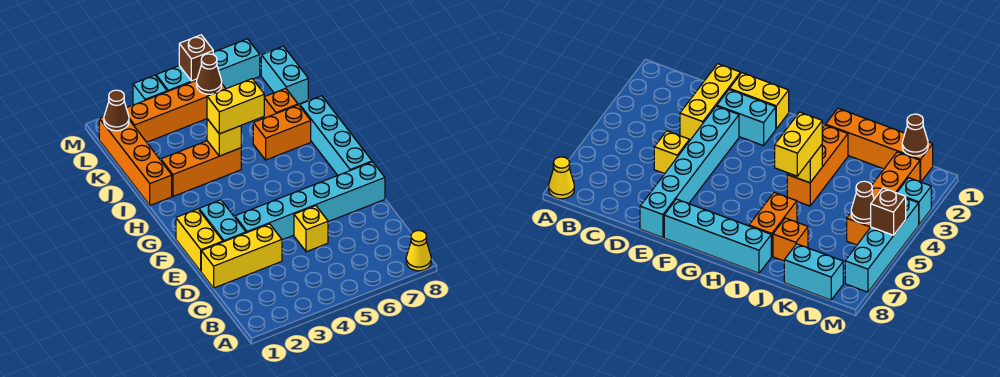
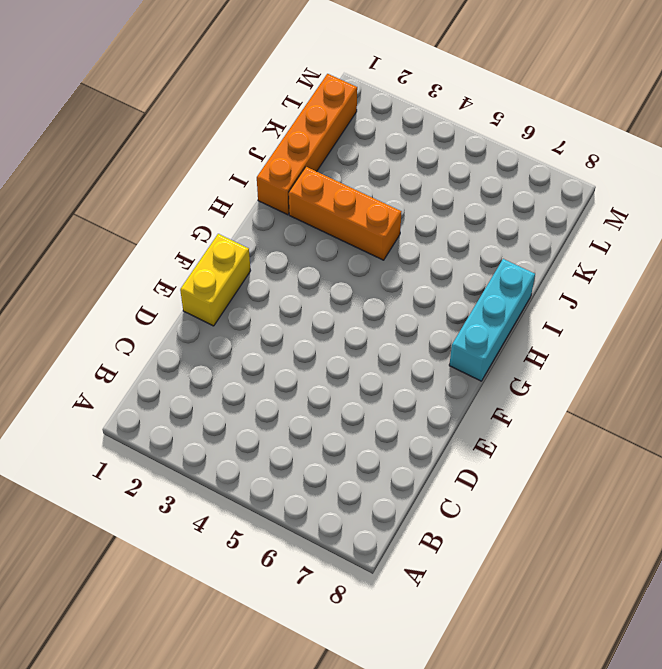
cyan brick G8:I8 level 1 -> cyan brick F8:I8 level 1
none -> yellow cone A8 level 1
none -> yellow brick D1:D3 level 1
none -> yellow brick D5 level 1

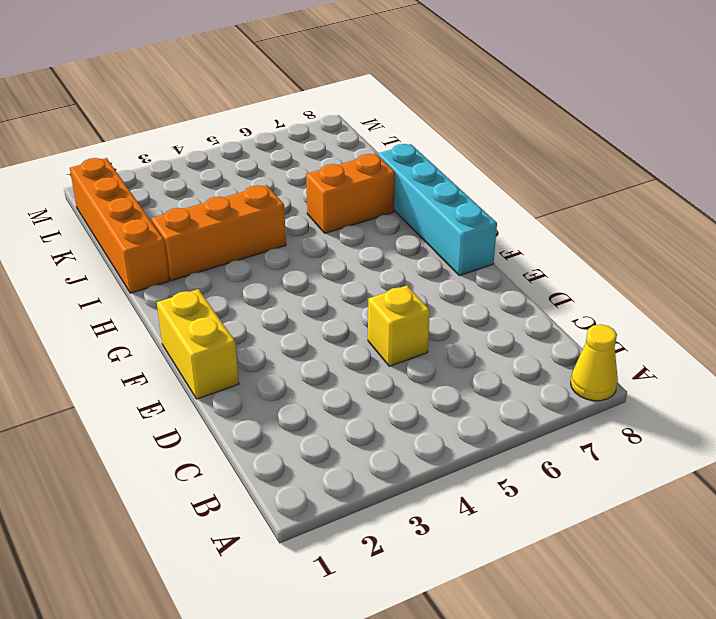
none -> yellow brick D1:D3 level 1
none -> cyan brick E2:F2 level 1
none -> cyan brick E3:E8 level 1

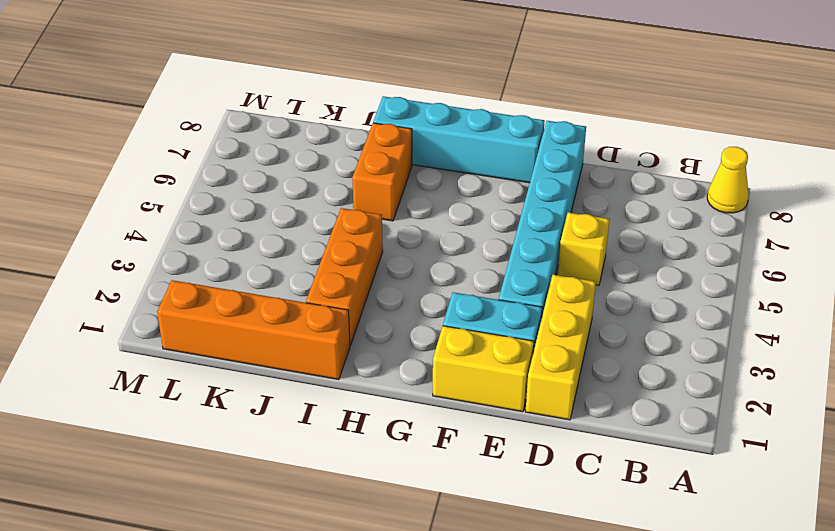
none -> orange brick J7 level 1
none -> cyan brick K8:L8 level 1
none -> orange brick L2:L5 level 1

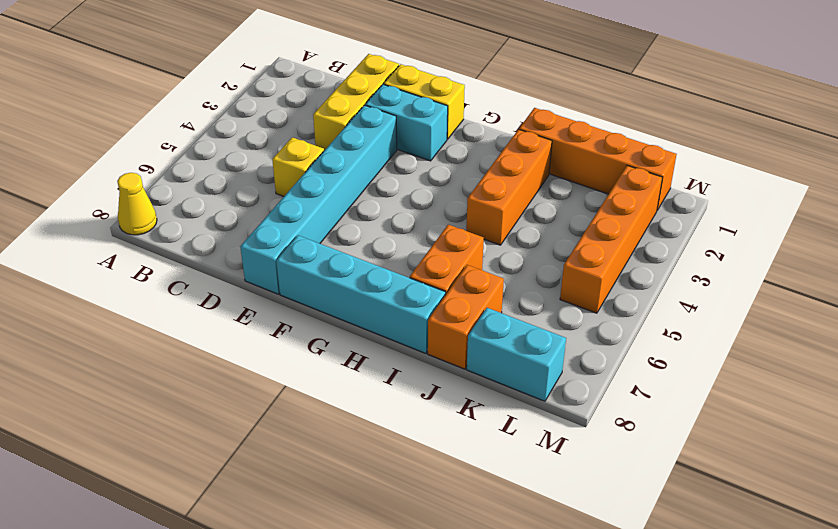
orange brick J7:J8 level 1 -> orange brick J7 level 1
none -> cyan brick M3 level 1
none -> cyan brick M4:M7 level 1
none -> yellow brick I4 level 2

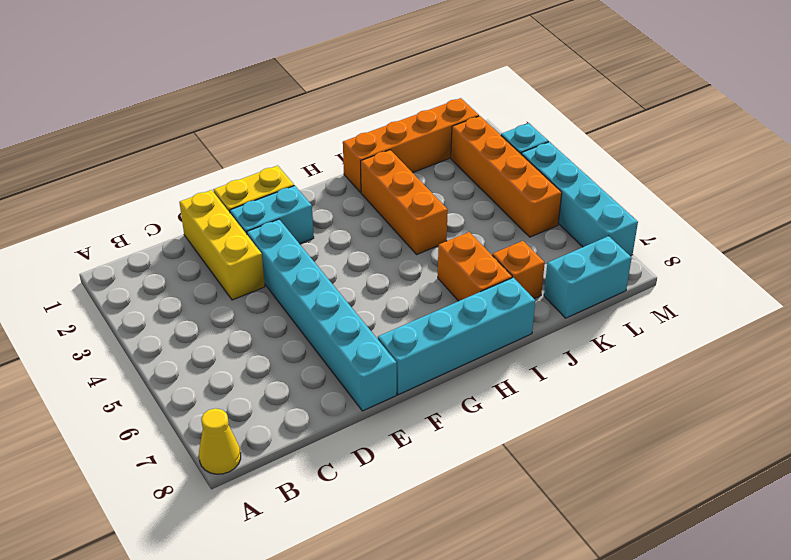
none -> yellow brick D5 level 1
none -> yellow brick I4 level 2
none -> brown cone L1 level 2

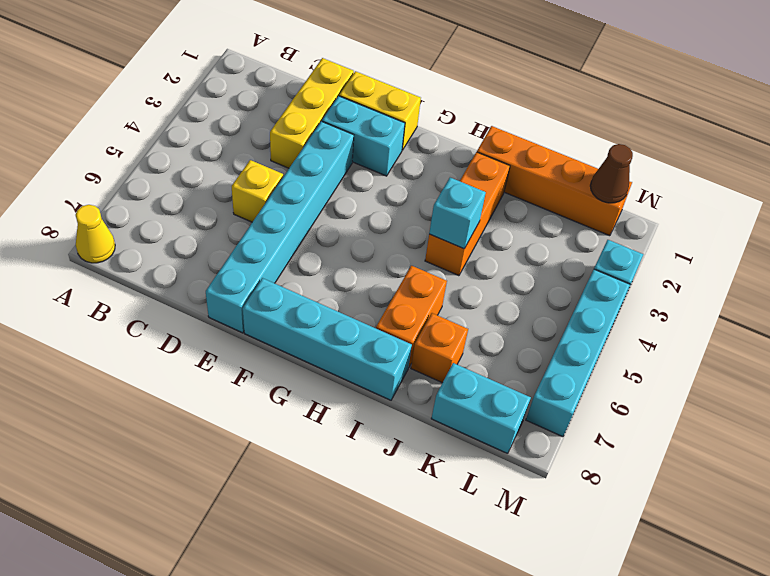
cyan brick I4 level 2 -> yellow brick I4 level 2
none -> orange brick L2:L5 level 1
none -> brown cone L5 level 2
none -> brown brick M5 level 2

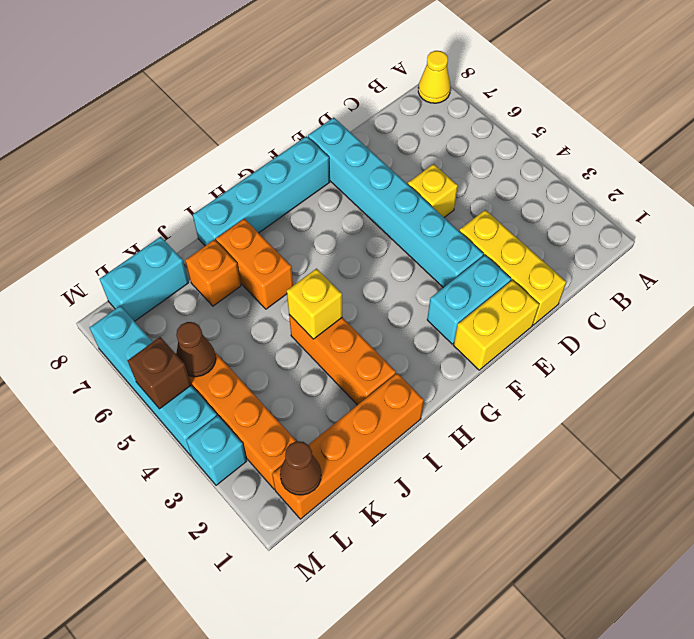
none -> yellow brick I4:I5 level 3

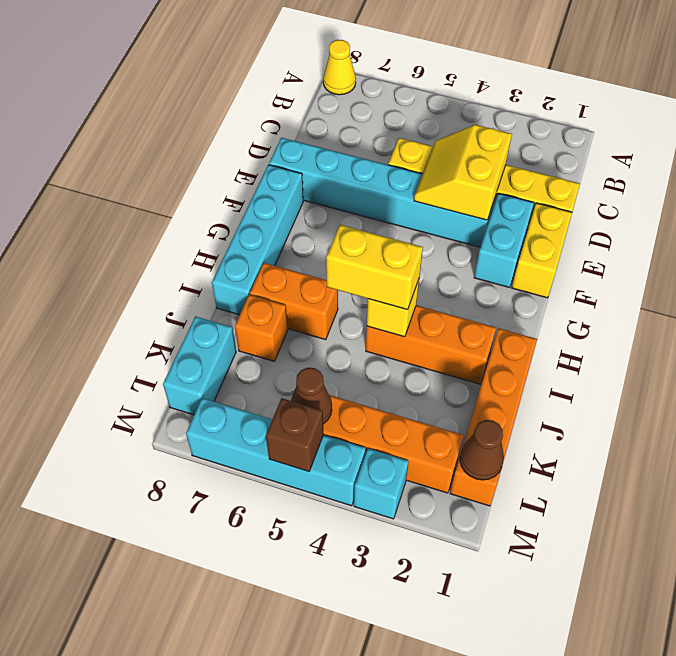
yellow slope D3:E4 level 2 top 3 -> none

